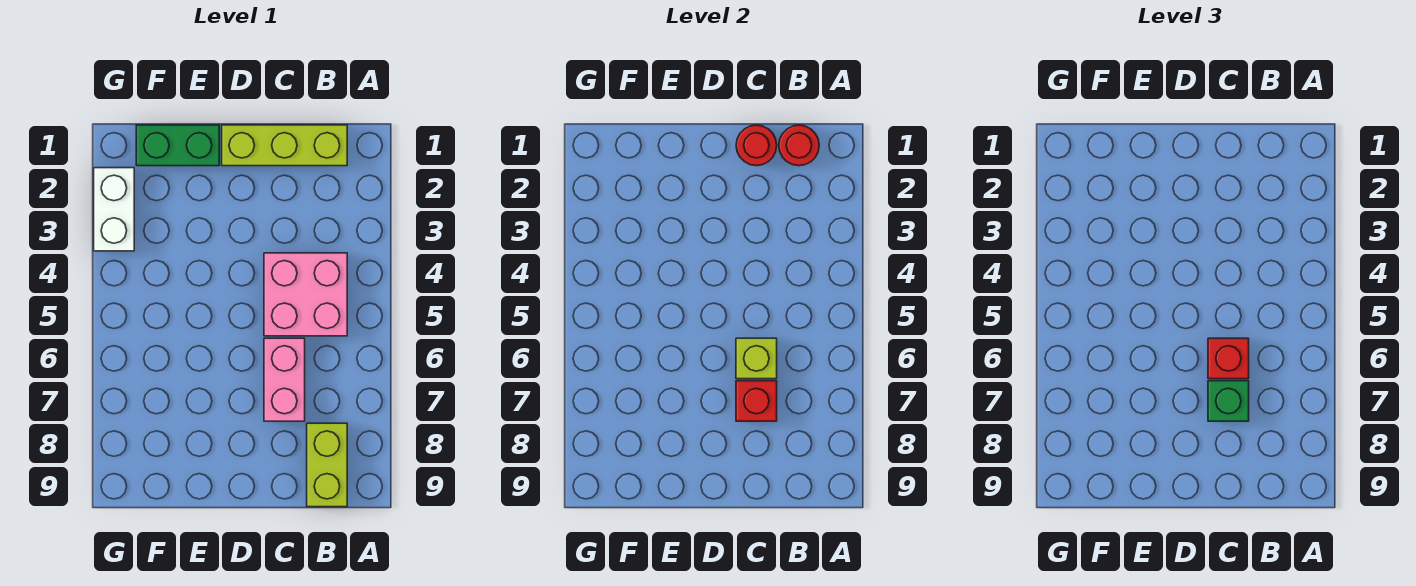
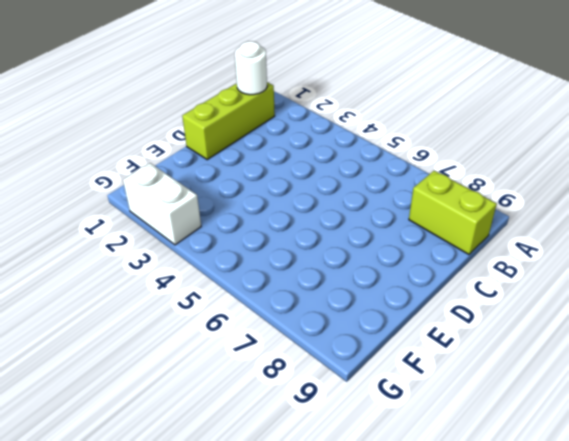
white round brick B1 level 2 -> red round brick B1 level 2
none -> pink brick B4:C5 level 1
none -> pink brick C6:C7 level 1
none -> green brick E1:F1 level 1

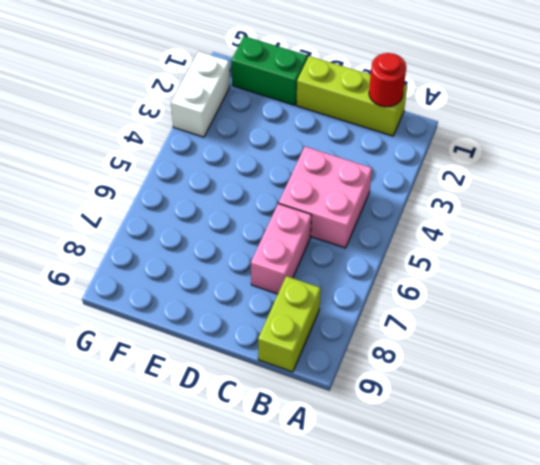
none -> red round brick C1 level 2
none -> lime brick C6 level 2
none -> red brick C7 level 2

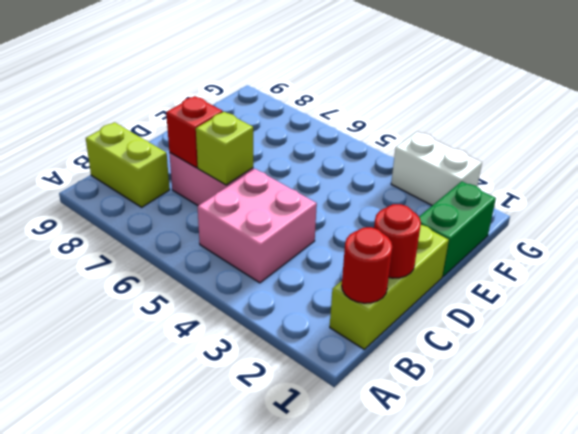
none -> red brick C6 level 3
none -> green brick C7 level 3

